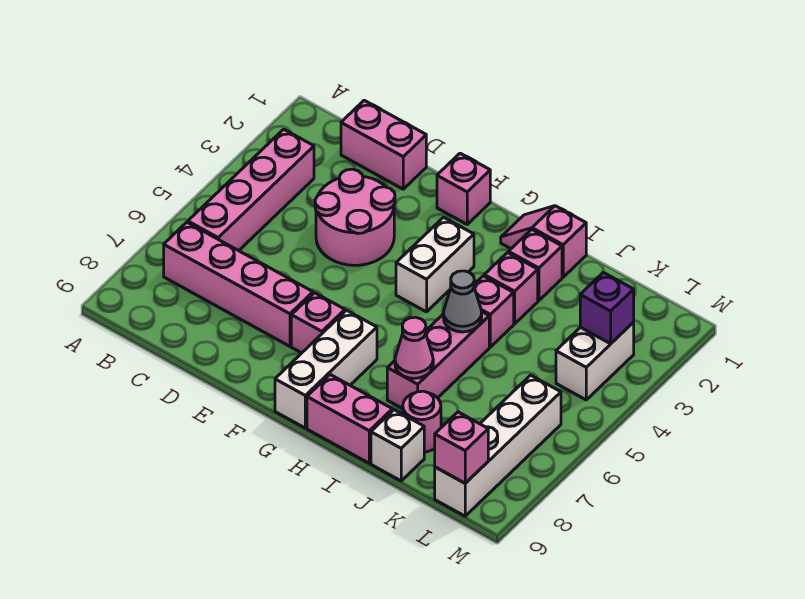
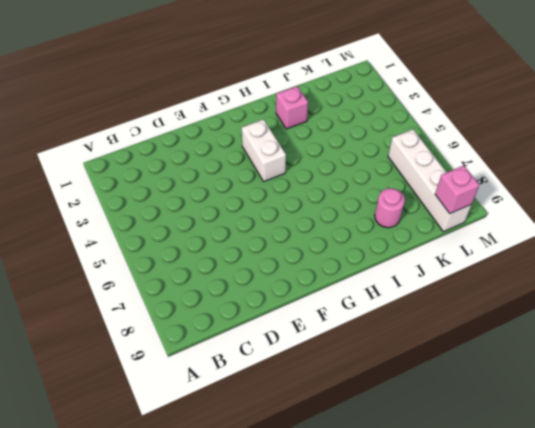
none -> pink brick B3:B6 level 1
none -> pink brick B7:E7 level 1
none -> pink brick C1:D1 level 1

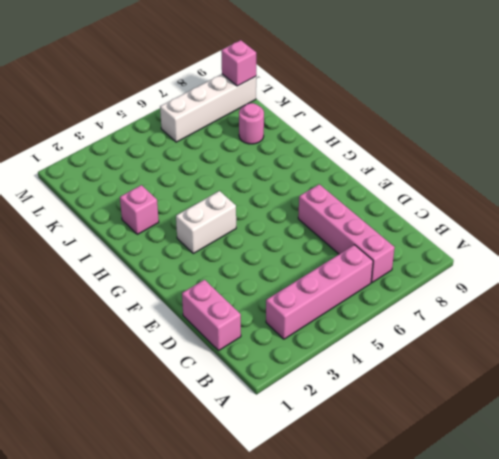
none -> pink round brick D3:E4 level 1
none -> pink brick F1 level 1
none -> pink brick F7 level 1

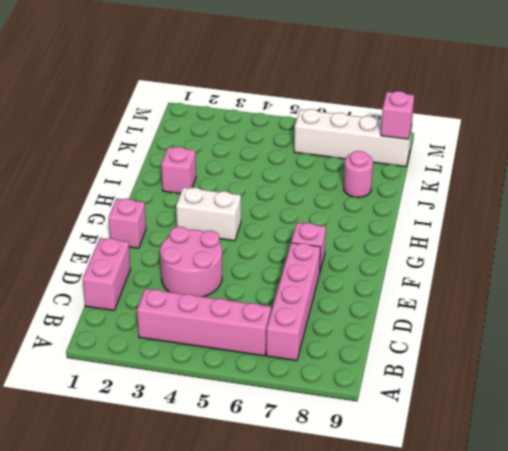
none -> white brick G7:G9 level 1
none -> pink slope H1:I1 level 1 top I
none -> pink brick H9:I9 level 1

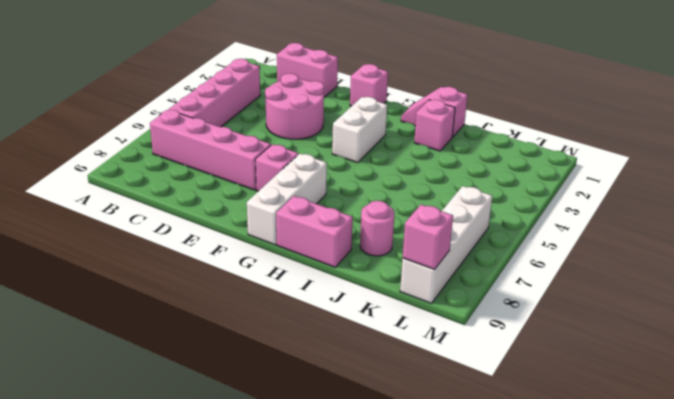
none -> pink brick I3 level 1
none -> pink brick I4 level 1
none -> pink brick I5:I7 level 1

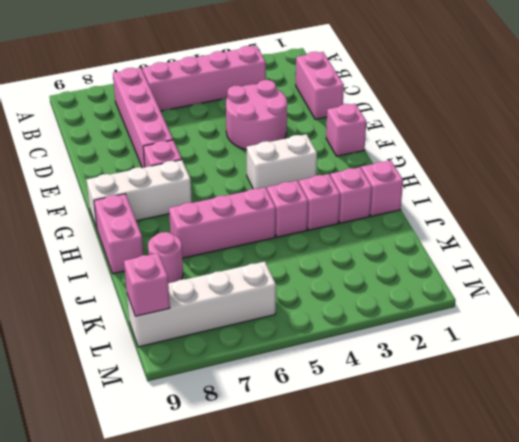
none -> white brick J9 level 1
none -> white brick L3:L4 level 1
none -> grey cone I5 level 2

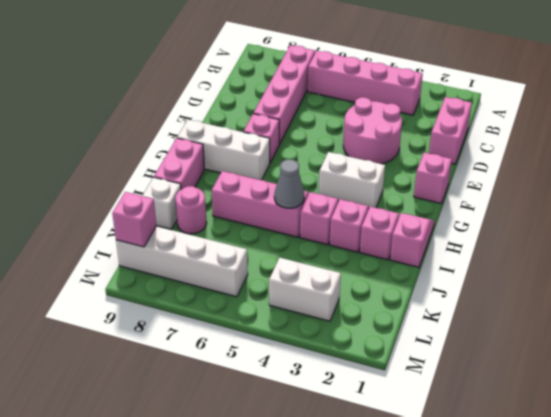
none -> pink cone I7 level 2
none -> purple brick L3 level 2

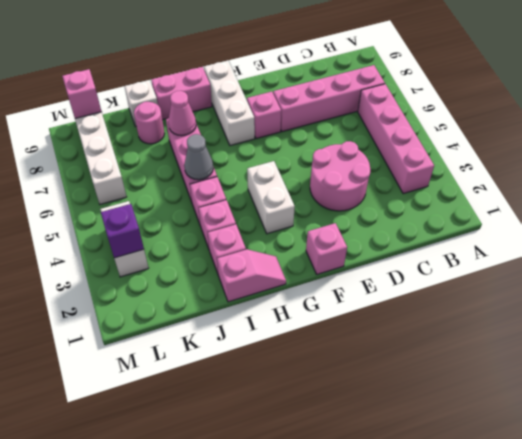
none -> pink brick C1:D1 level 1

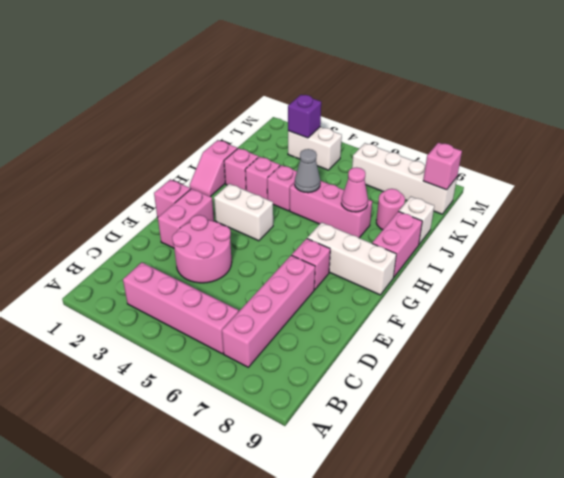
pink brick E2:F2 level 1 -> pink brick C1:D1 level 1

